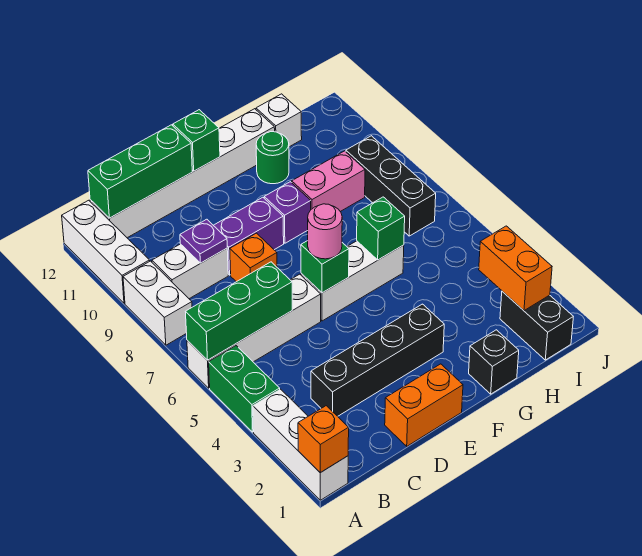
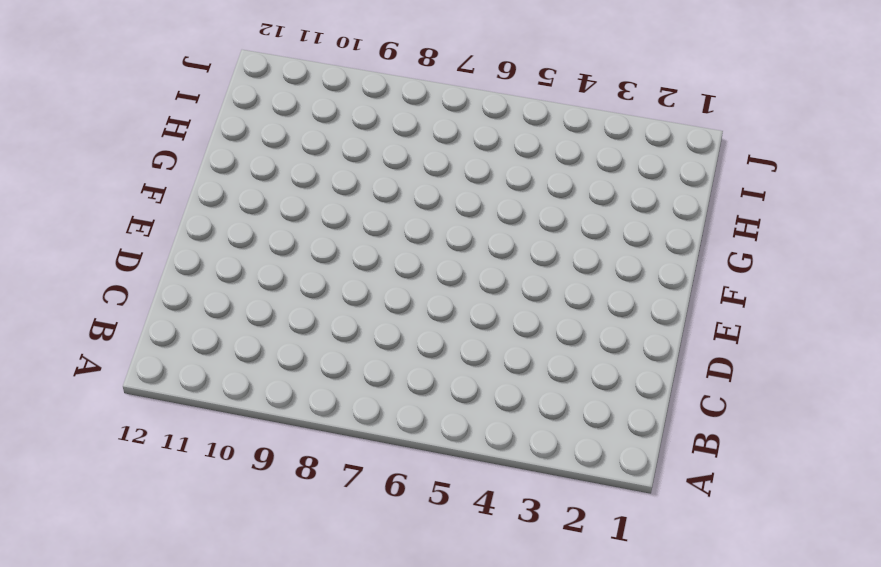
none -> white brick A1:A3 level 1
none -> green brick A4:A5 level 1
none -> white brick A6:D6 level 1

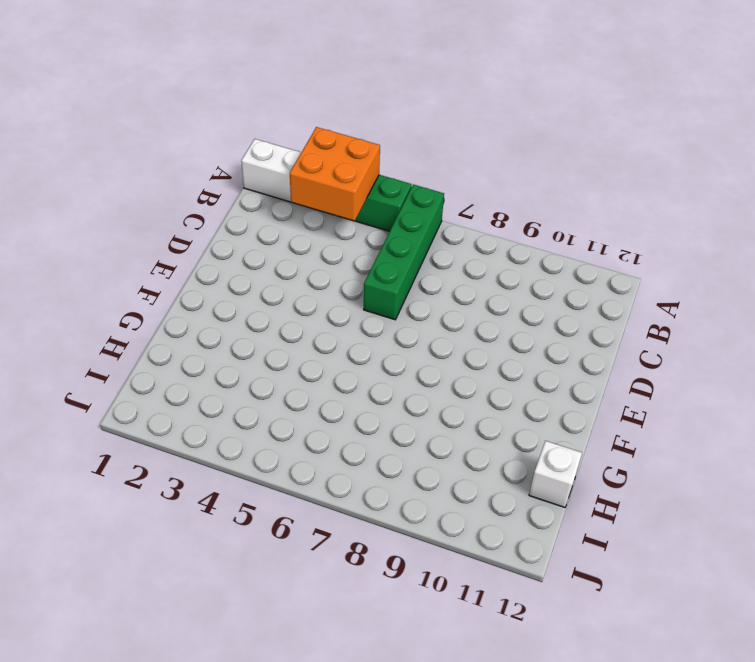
orange brick A3:B4 level 2 -> none
green brick A6:D6 level 1 -> white brick A6:D6 level 1
none -> white brick A8:A9 level 1
none -> white brick A10:A12 level 1
none -> white brick B9:C9 level 1

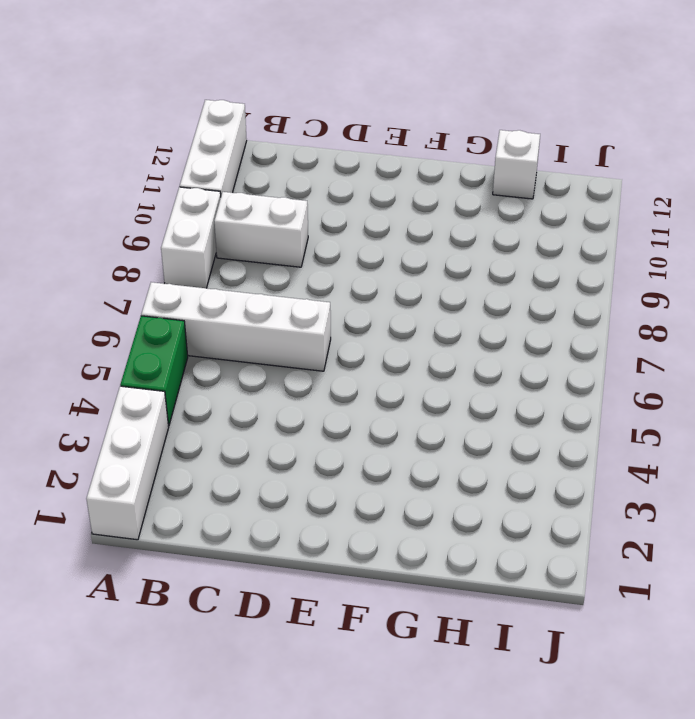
none -> white brick B12:G12 level 1
none -> black brick C3:F3 level 1
none -> orange brick D1:E1 level 1

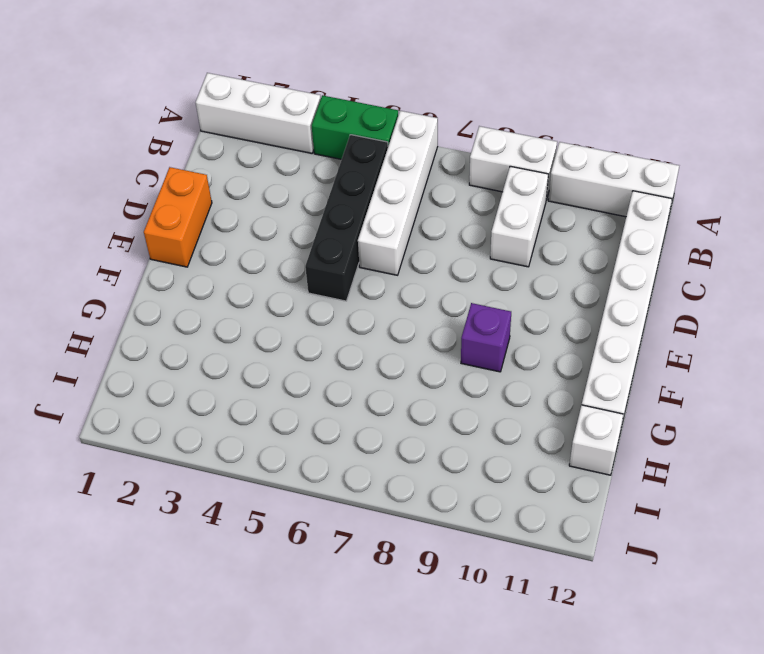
black brick B5:E5 level 1 -> black brick C3:F3 level 1
none -> orange brick D8 level 1
none -> purple brick D9:E9 level 1
none -> white brick E6:G6 level 1

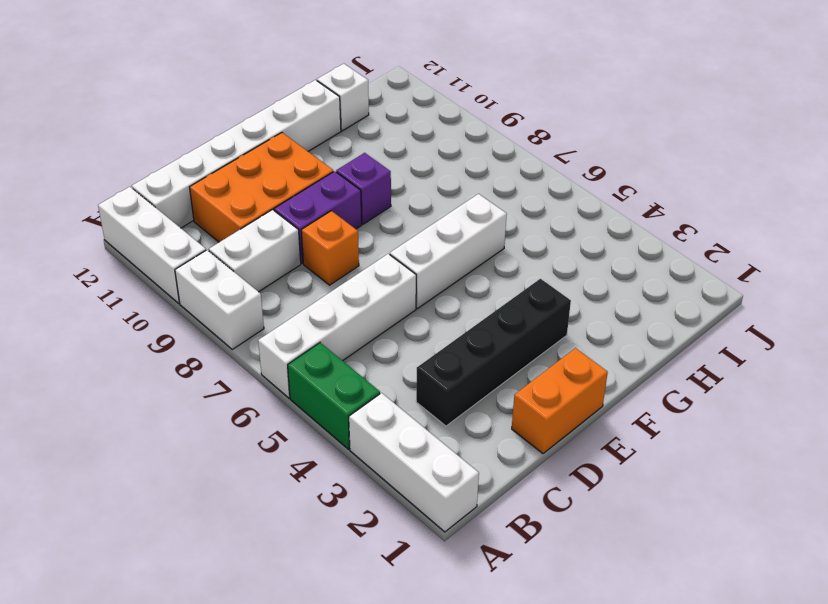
orange brick C10:E11 level 1 -> none
none -> black brick G1 level 1
none -> pink brick G9:H9 level 1
none -> green round brick G11 level 1

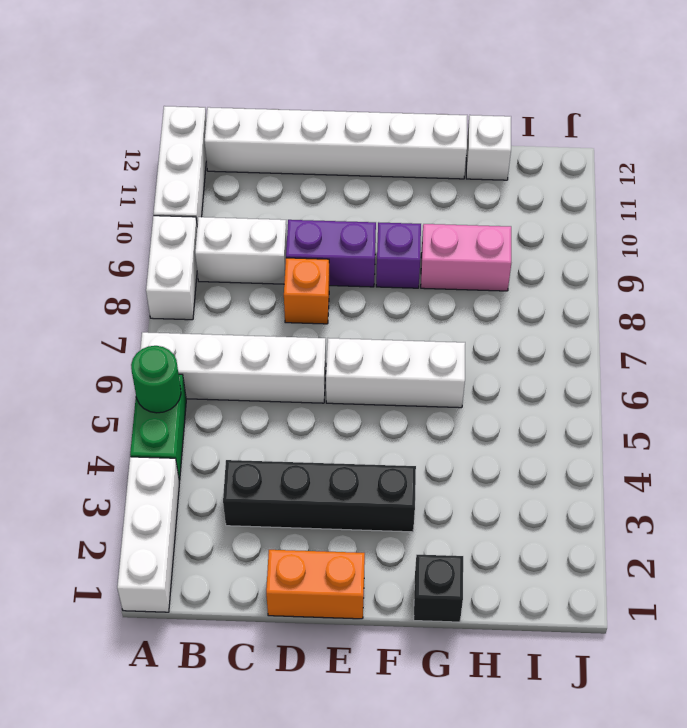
green round brick A5 level 2 -> green round brick G11 level 1
none -> black brick I1:I2 level 1
none -> black brick I7:I9 level 1
none -> orange brick A1 level 2

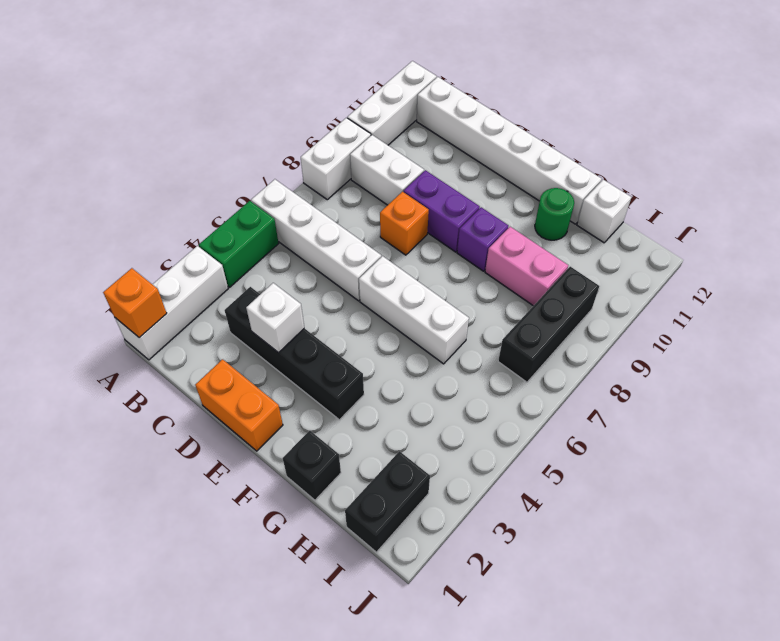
white brick D3 level 2 -> none
none -> green brick A6:C6 level 2
none -> green brick B12:D12 level 2
none -> purple plate C9 level 2

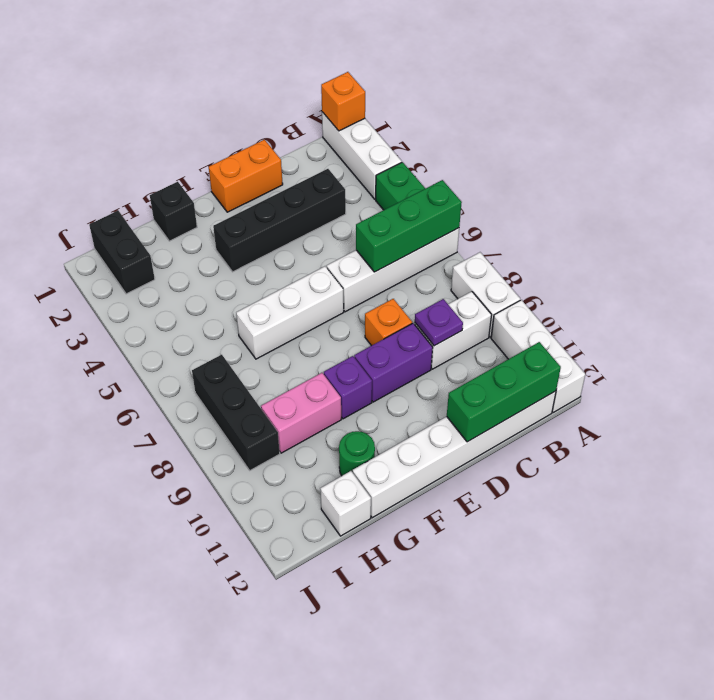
none -> green brick E6 level 2
none -> green brick E12 level 2
none -> green brick G6 level 2

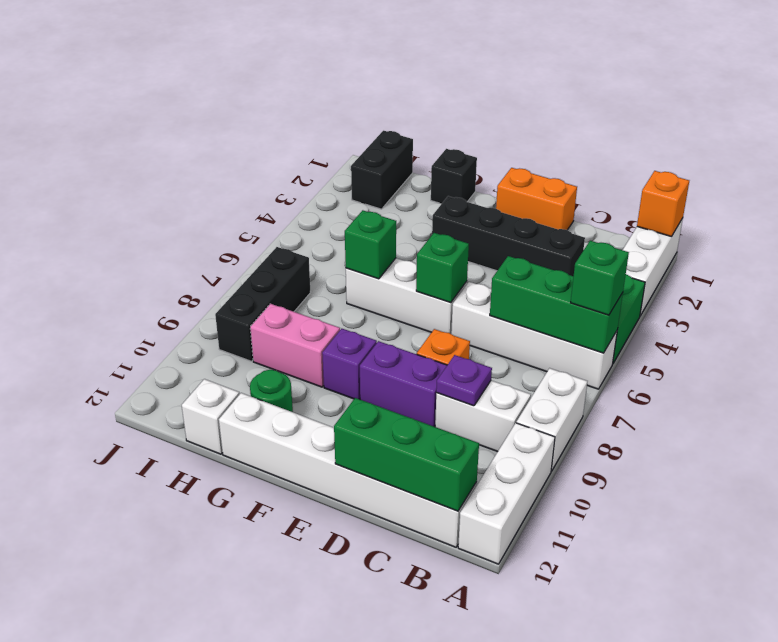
green brick A6 level 3 -> green brick E12 level 2
none -> orange brick I2:I3 level 2
none -> pink round brick E6 level 3

